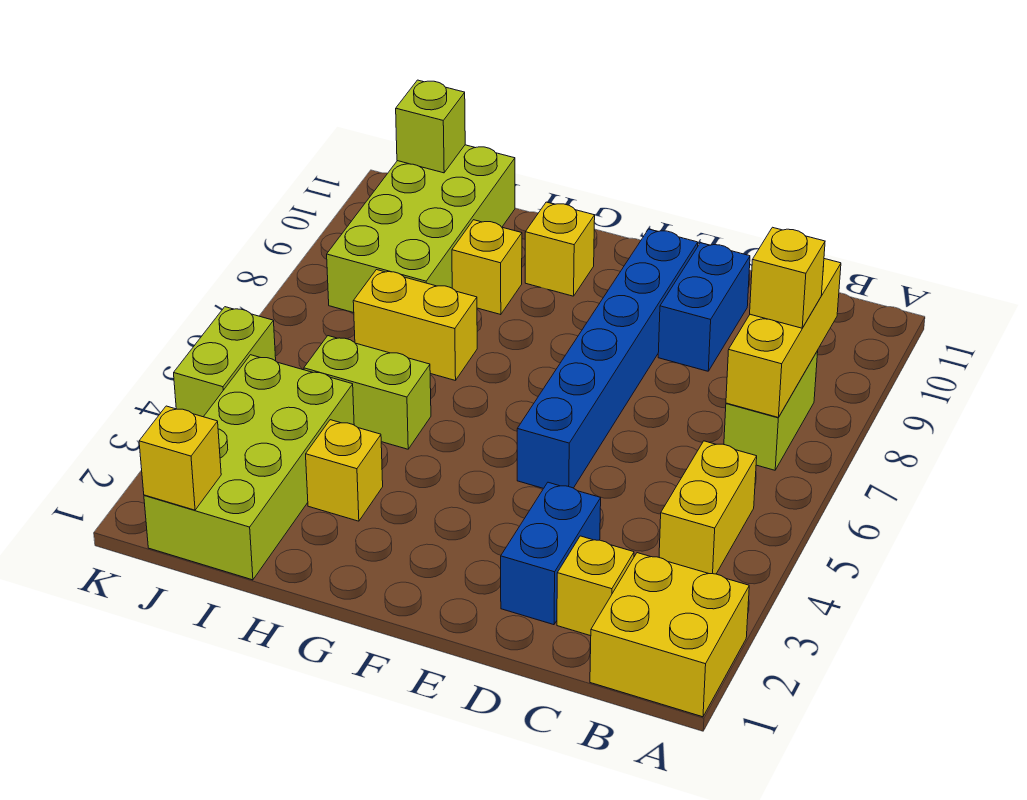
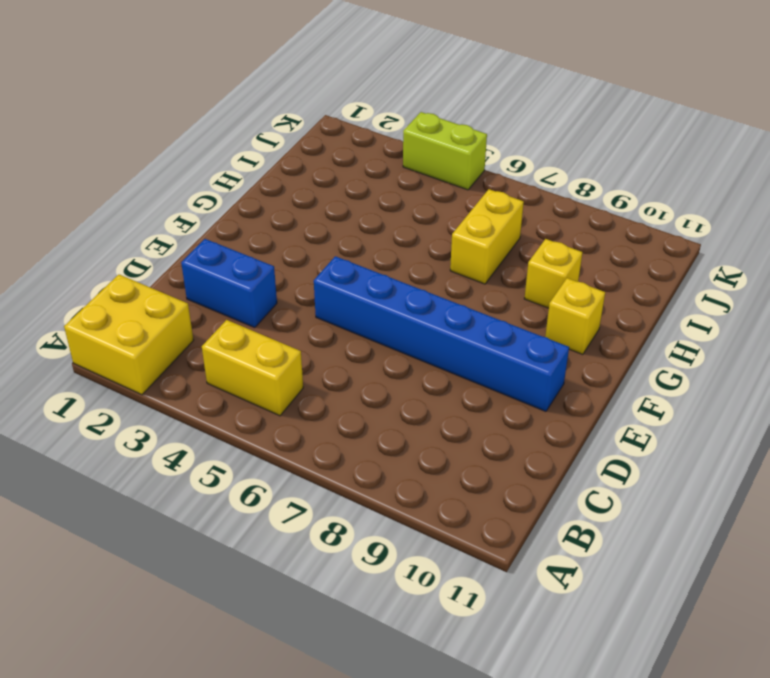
none -> lime brick B7:B8 level 1
none -> yellow brick C2 level 1
none -> blue brick D9:D10 level 1

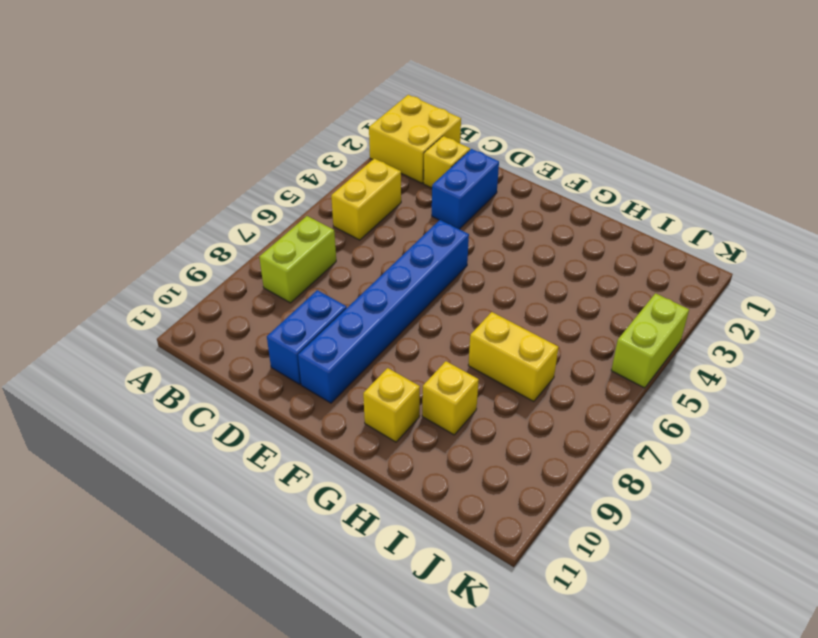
none -> yellow brick H3 level 1
none -> lime brick H5:I5 level 1
none -> lime brick I1:J4 level 1

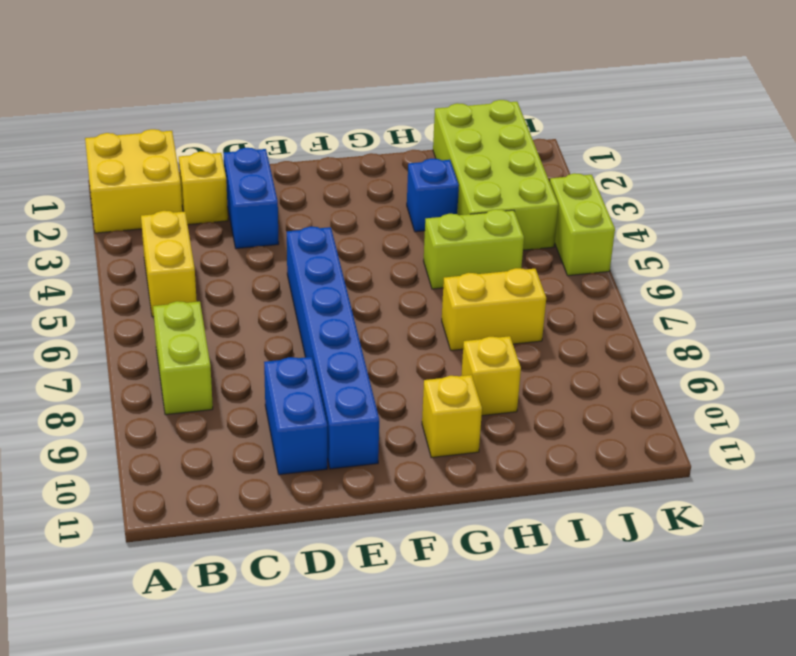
blue brick H3 level 1 -> yellow brick H3 level 1
none -> lime brick I8:J11 level 1
none -> yellow brick B7:B9 level 2
none -> yellow brick J1 level 2

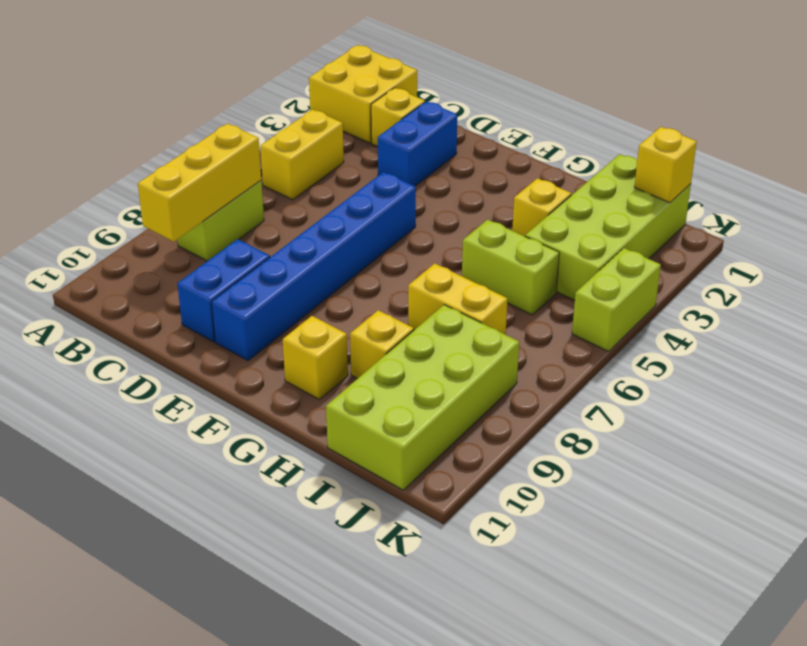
none -> lime brick J11 level 2
none -> yellow brick B8 level 3

